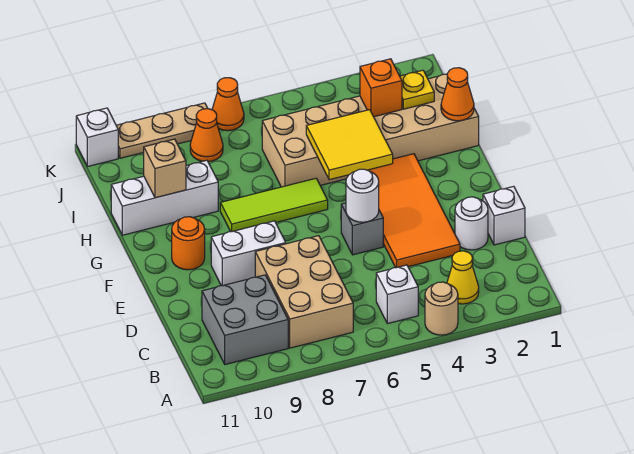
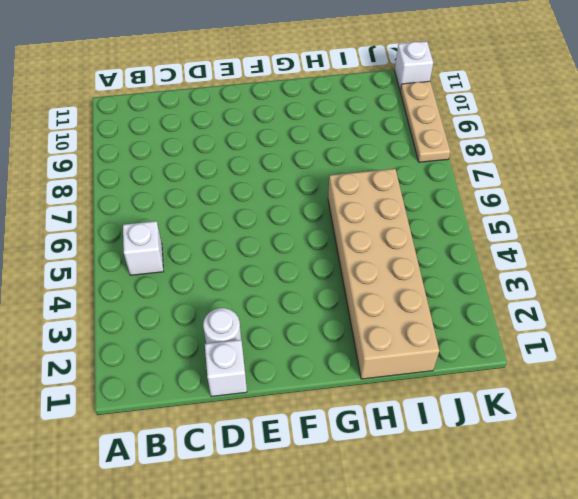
none -> tan round brick A4 level 1
none -> yellow cone B3 level 1
none -> tan brick B7:D8 level 1

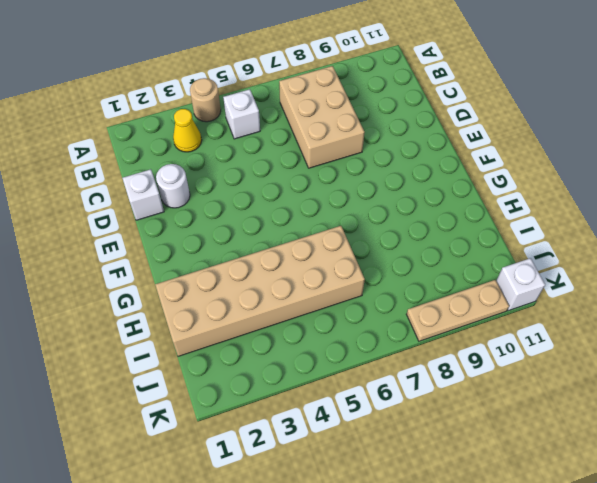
none -> grey brick B9:C10 level 1
none -> orange tile D3:G4 level 1
none -> grey brick E5 level 1

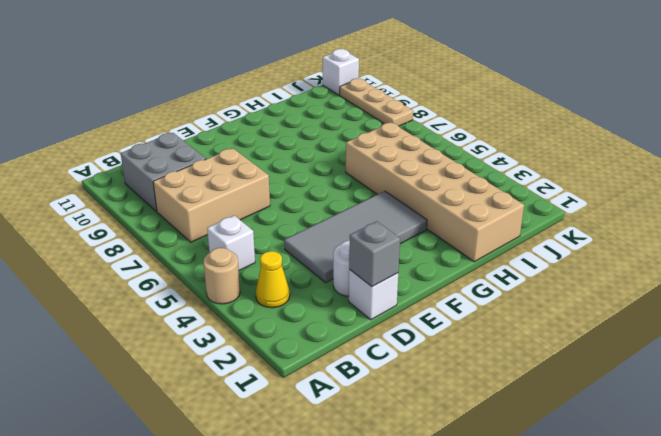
grey brick D1 level 2 -> grey brick E5 level 1
grey tile D3:G4 level 1 -> orange tile D3:G4 level 1
none -> white brick E8:E9 level 1
none -> orange round brick F10 level 1
none -> lime tile G6:G8 level 1

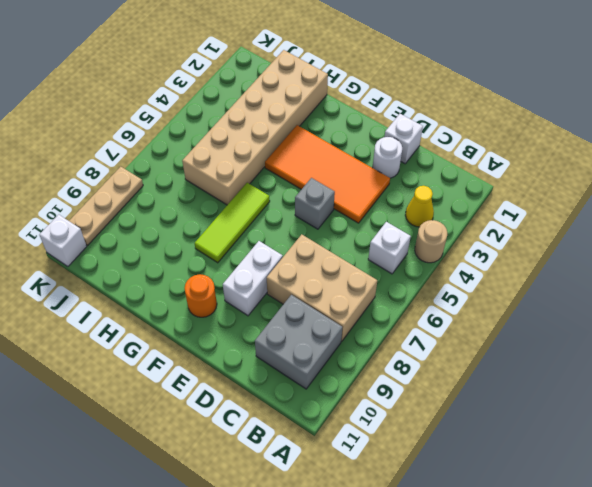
none -> white brick H9:H11 level 1
none -> orange cone J8 level 1
none -> orange cone K7 level 1

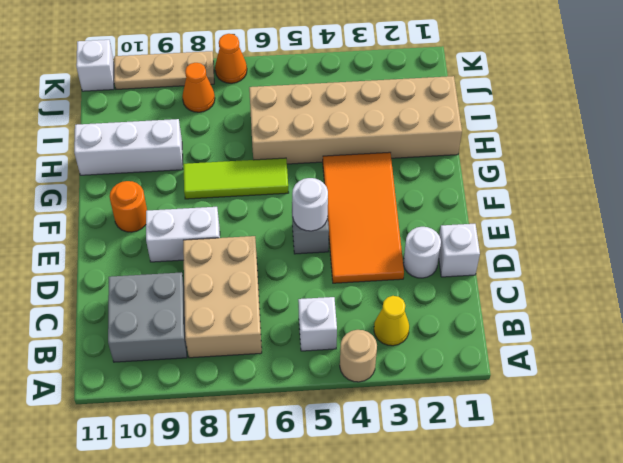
none -> yellow tile G4:H5 level 2
none -> orange cone H1 level 2
none -> tan brick H10 level 2

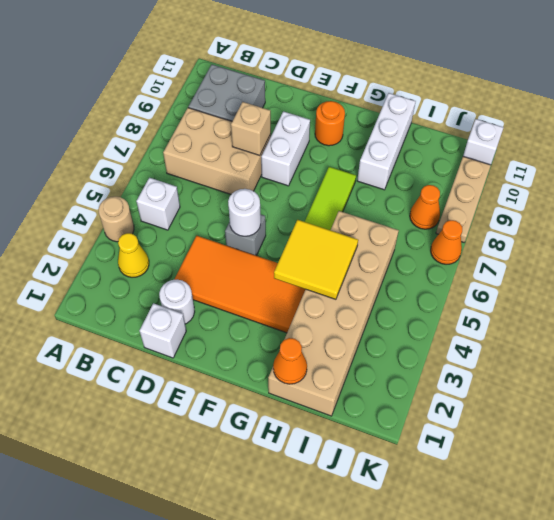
tan brick D8 level 2 -> tan brick H10 level 2
none -> yellow plate I2 level 2
none -> orange brick I3 level 2

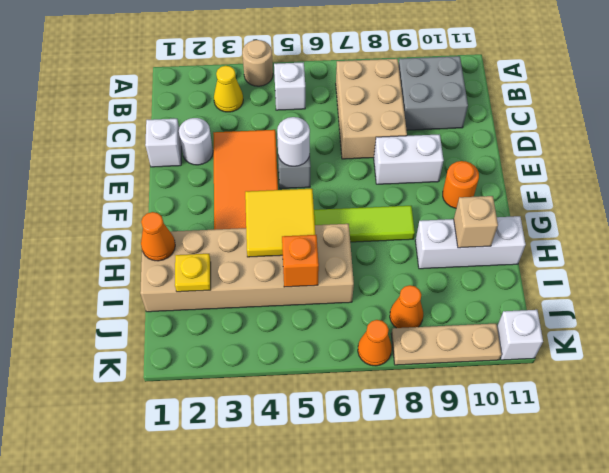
orange brick I5 level 2 -> orange brick I3 level 2

